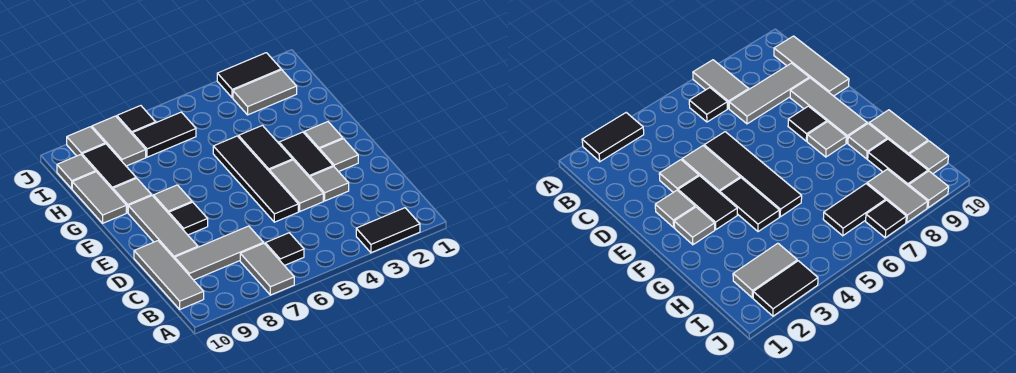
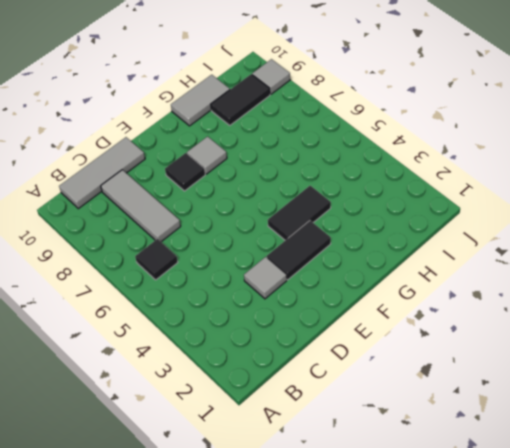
none -> black tile A2:A3 level 1
none -> grey tile A7:B7 level 1
none -> grey tile D4:E4 level 1

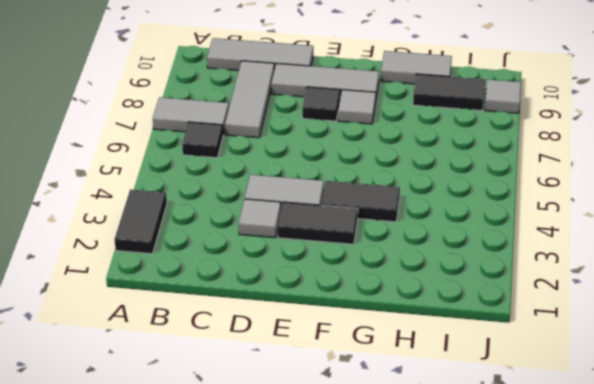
none -> black tile D5:G5 level 1
none -> grey tile E2 level 1
none -> grey tile F2 level 1

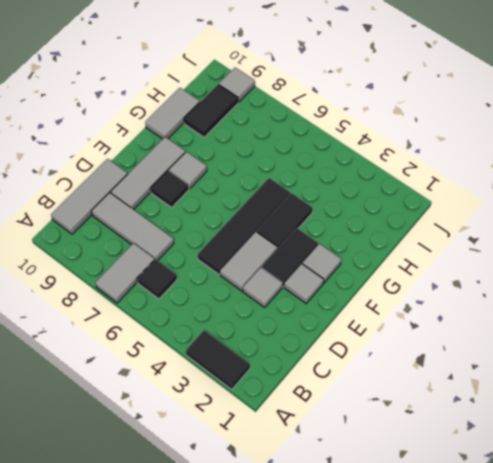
none -> grey tile G9 level 1
none -> grey tile I2:I3 level 1
none -> black tile I6:I7 level 1

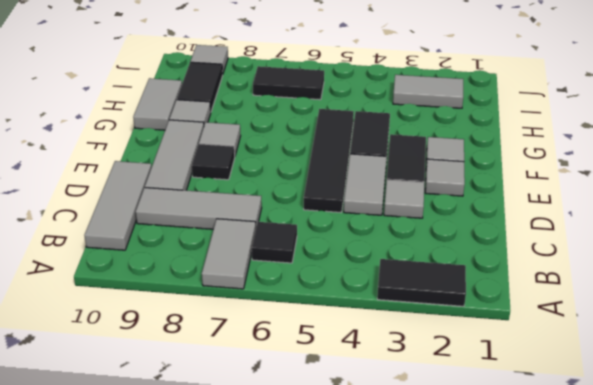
none -> grey tile I8:J8 level 1
none -> grey tile I10 level 1
none -> black tile J2:J3 level 1

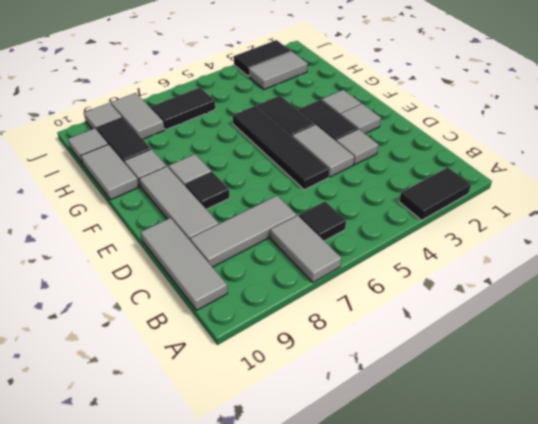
none -> black tile J7 level 1

